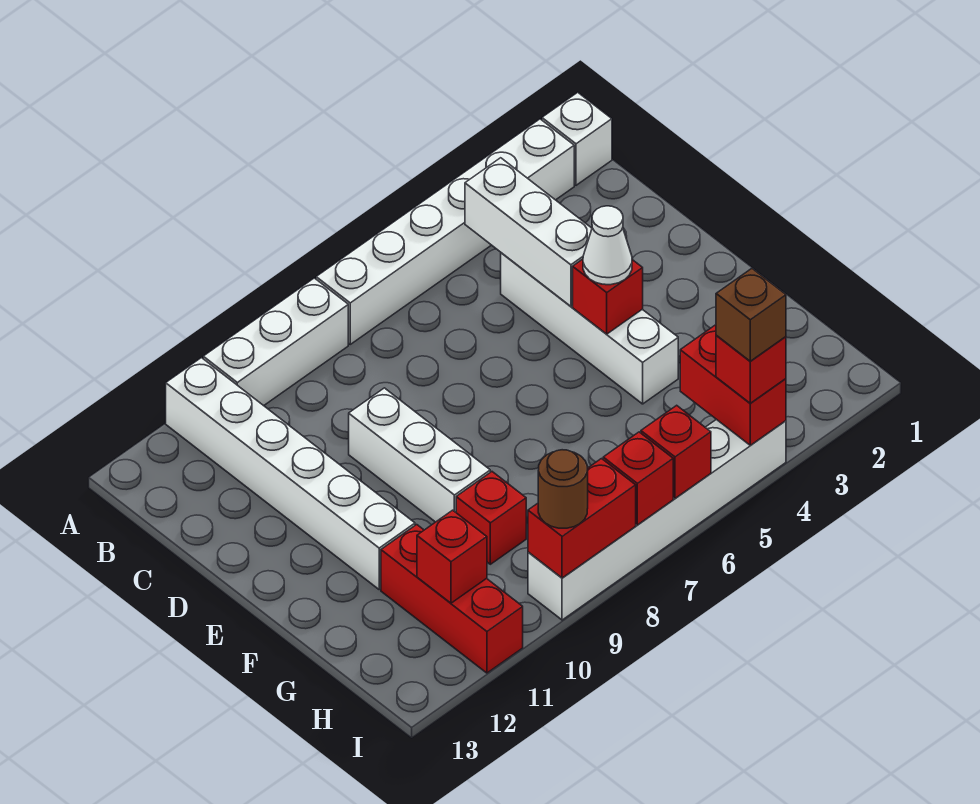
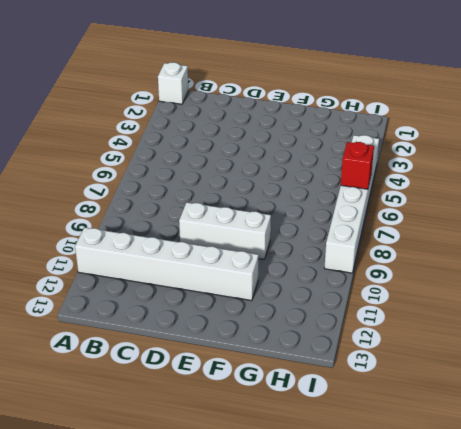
none -> white brick A2:A7 level 1
none -> white brick A8:A10 level 1
none -> white brick C4:F4 level 1

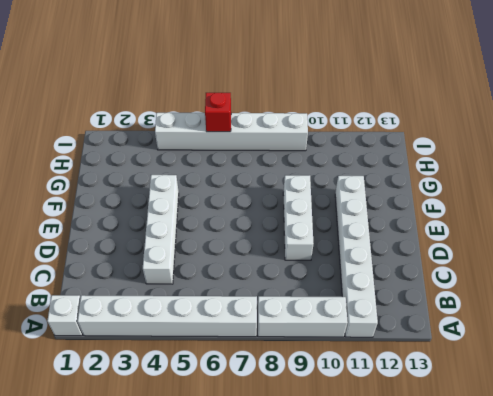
none -> red brick G9 level 1
none -> red brick G11:I11 level 1
none -> white brick B4:D4 level 2

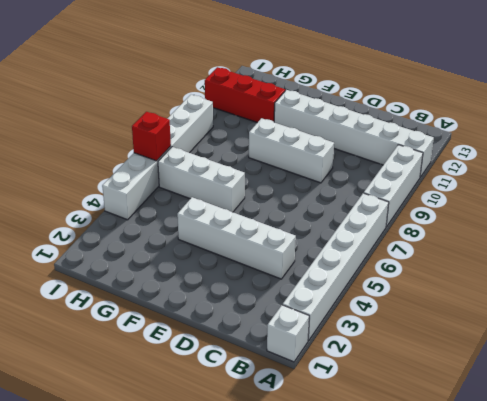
white brick F6:H6 level 1 -> white brick B4:D4 level 2
none -> red brick G9 level 1
none -> red brick E4 level 2
none -> red brick H4:I4 level 2

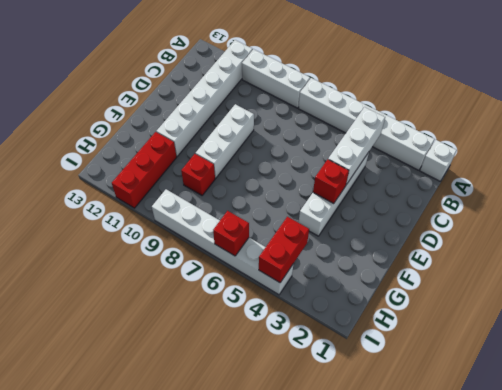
none -> red brick H11 level 2
none -> red brick I7 level 2
none -> red brick I8:I9 level 2

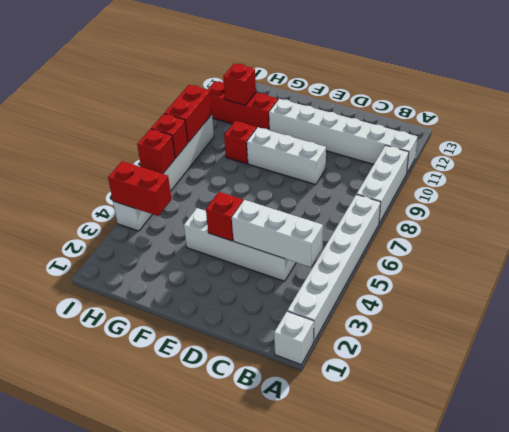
none -> white cone E4 level 3
none -> red brick I4 level 3
none -> brown round brick I9 level 3

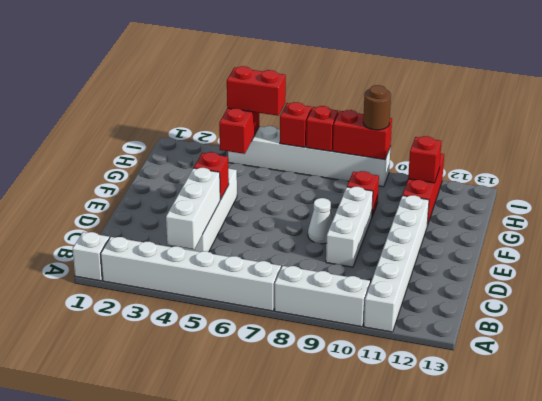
white cone E8 level 1 -> white cone E4 level 3
red brick I4:I5 level 3 -> red brick I4 level 3
none -> brown brick I4 level 4

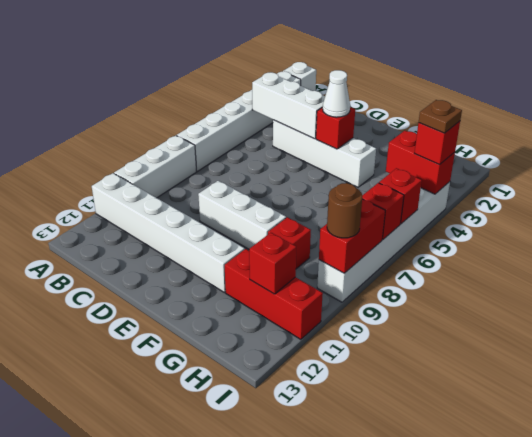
brown plate I4 level 4 -> brown brick I4 level 4

